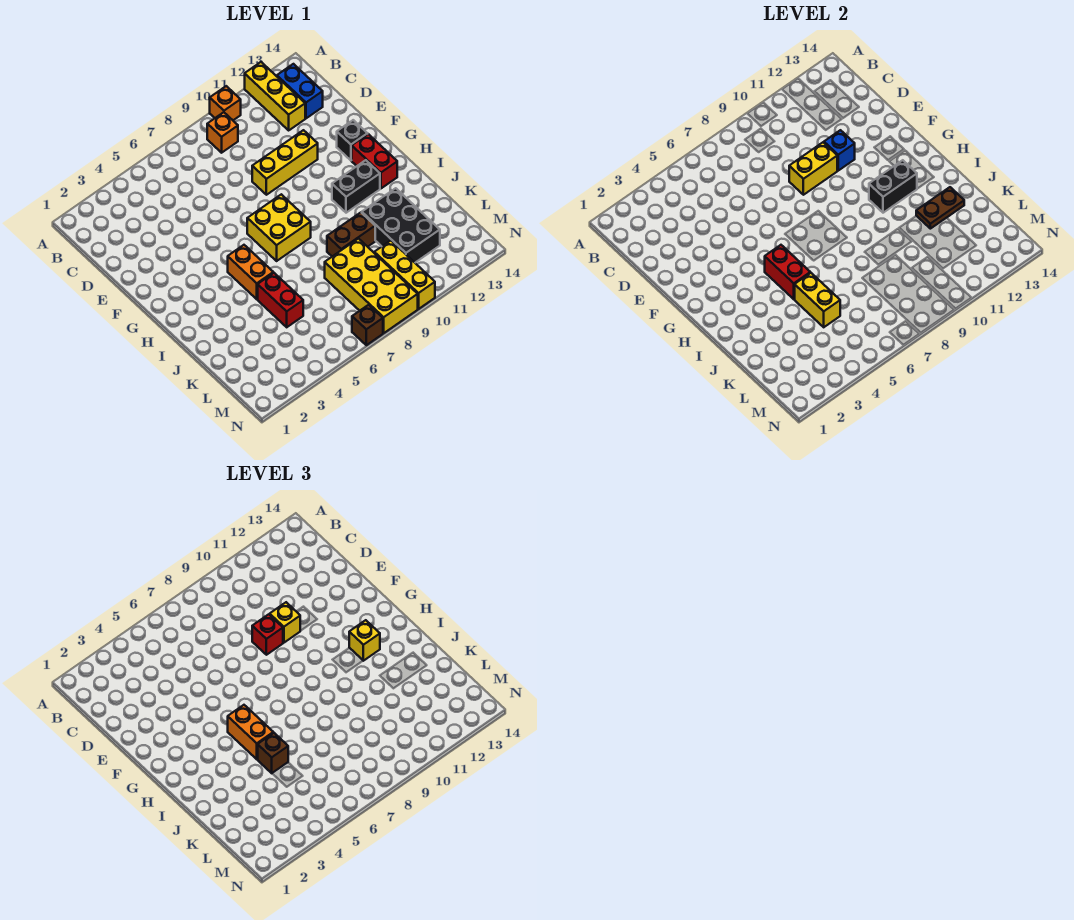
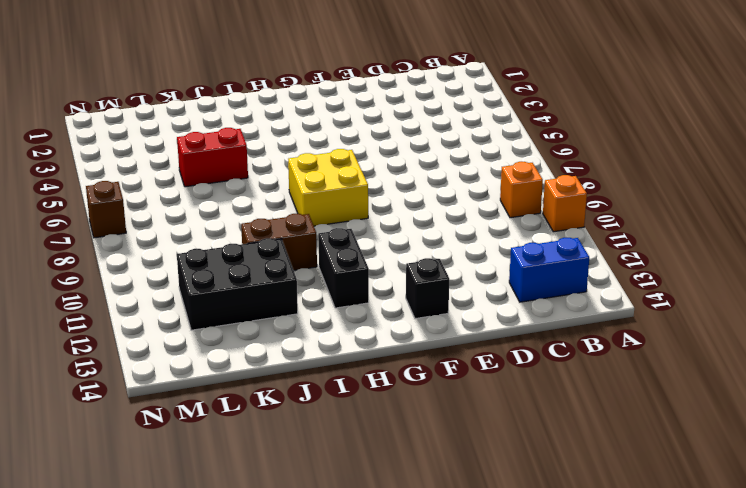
brown brick I10:J10 level 1 -> brown brick J9:J10 level 1
none -> yellow brick A12:C12 level 1
none -> yellow brick E9:E11 level 1
none -> red brick G13:H13 level 1

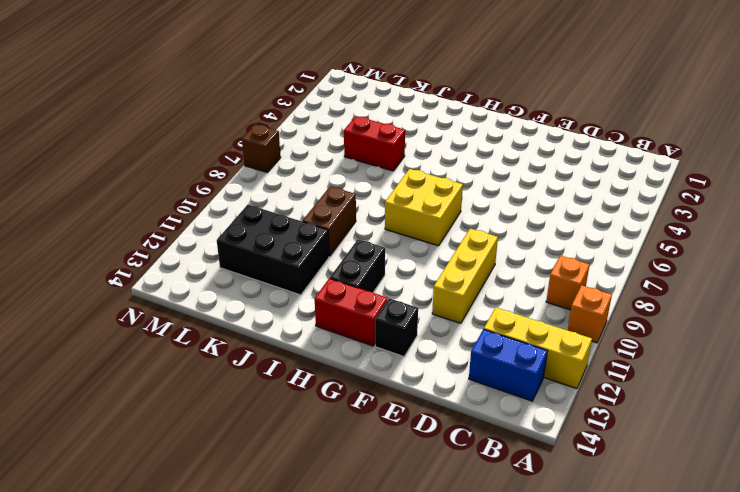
none -> orange brick H5:I5 level 1
none -> yellow brick K8:N9 level 1
none -> yellow brick L10:N10 level 1

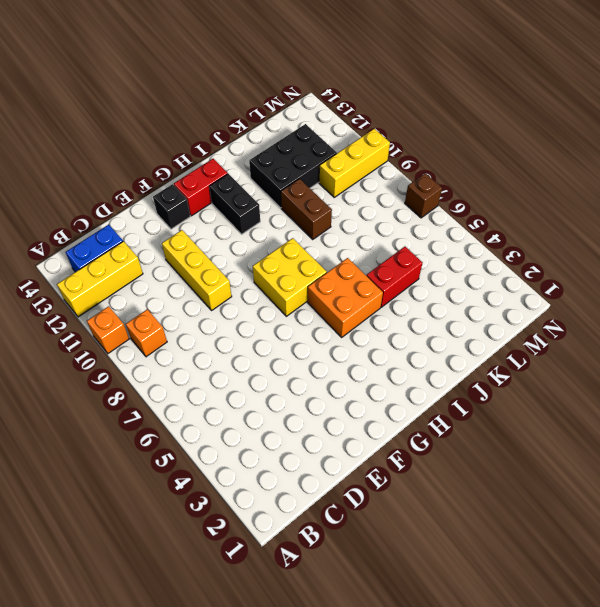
orange brick H5:I6 level 1 -> orange brick H5:I5 level 1
none -> yellow brick K8:N9 level 1
none -> yellow brick E9:E10 level 2
none -> blue brick E11 level 2

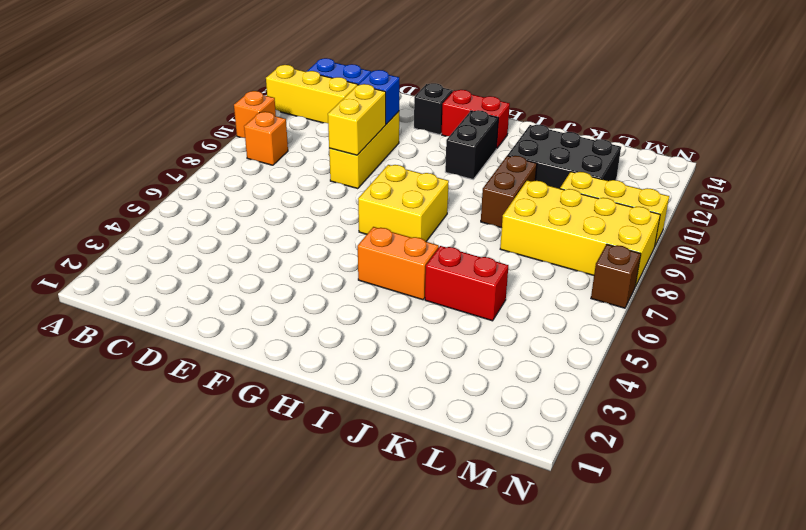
none -> red brick H5:I5 level 2
none -> black brick H11:H12 level 2
none -> yellow brick J5:K5 level 2

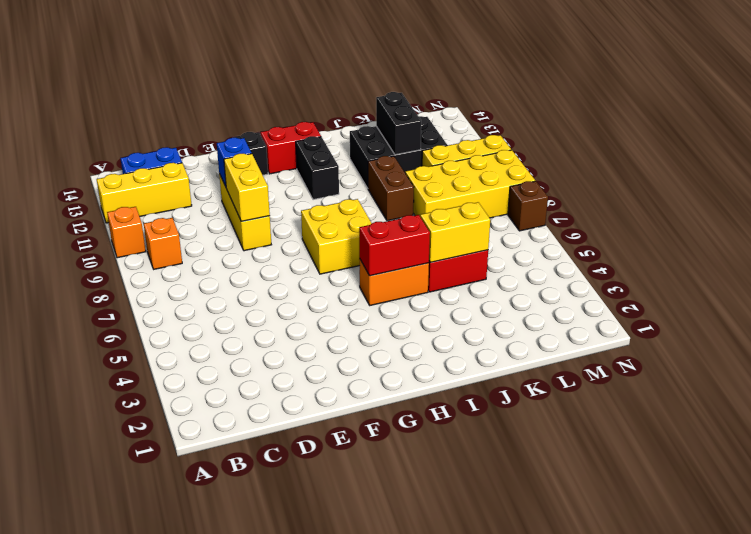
black brick K11:K12 level 2 -> black brick H11:H12 level 2
none -> brown plate J12:J13 level 2
none -> red brick E9 level 3
none -> yellow brick E10 level 3

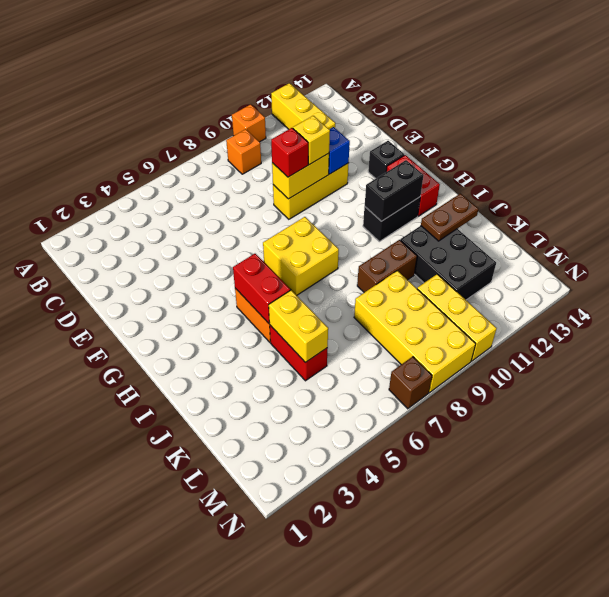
none -> blue brick B13:C13 level 1
none -> orange brick H5:I5 level 3
none -> yellow brick H12 level 3

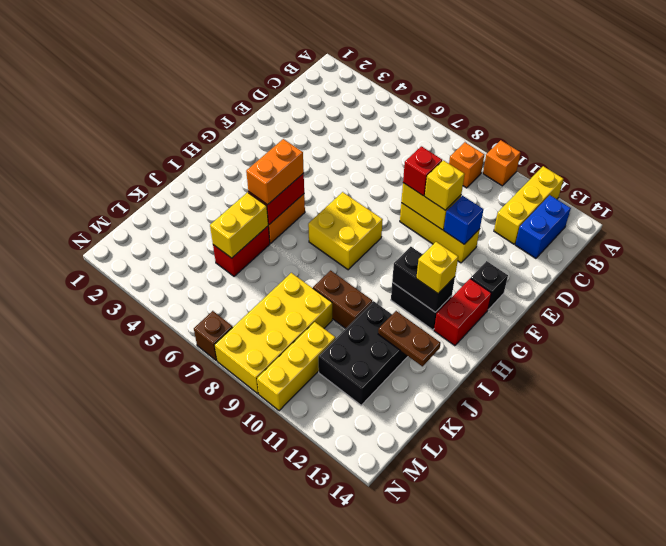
none -> brown brick J5 level 3

